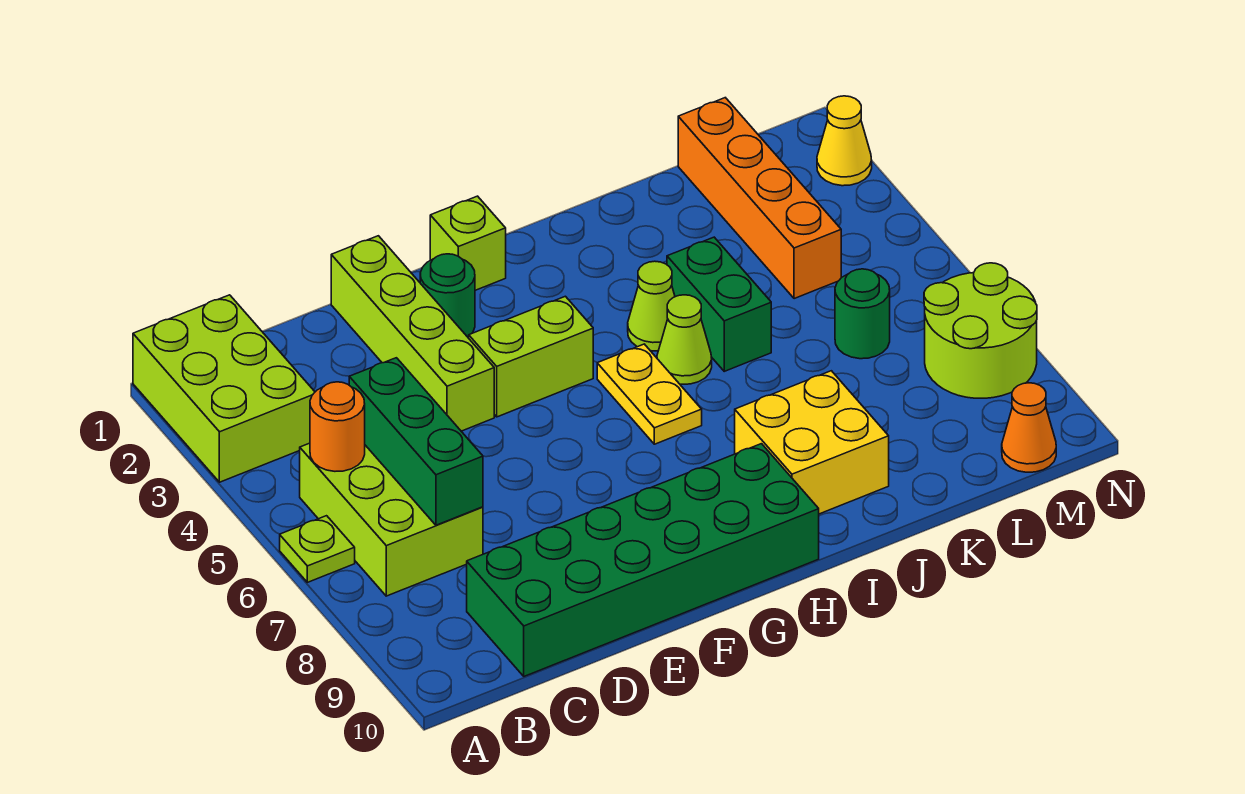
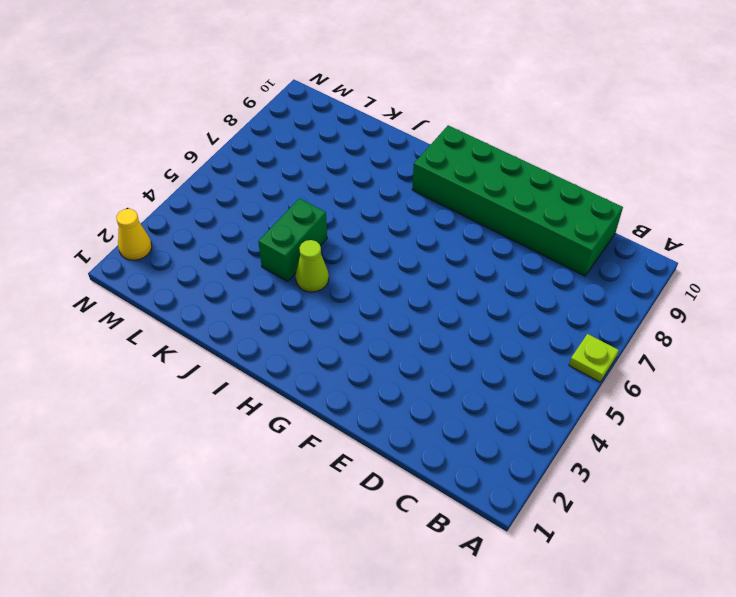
none -> lime brick A1:B3 level 1
none -> lime brick B5:C7 level 1
none -> lime brick E1:E4 level 1

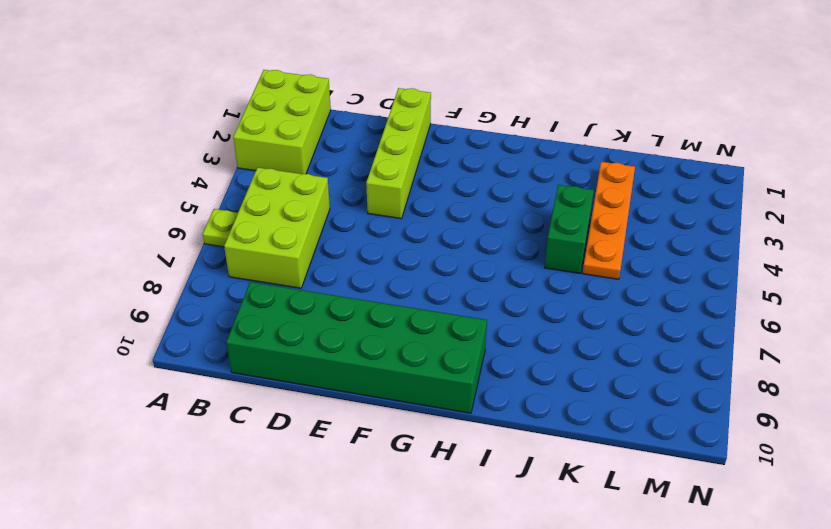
orange plate K2:K5 level 1 -> none
none -> green round brick F2 level 1
none -> lime brick F4:G4 level 1
none -> lime brick G1 level 1

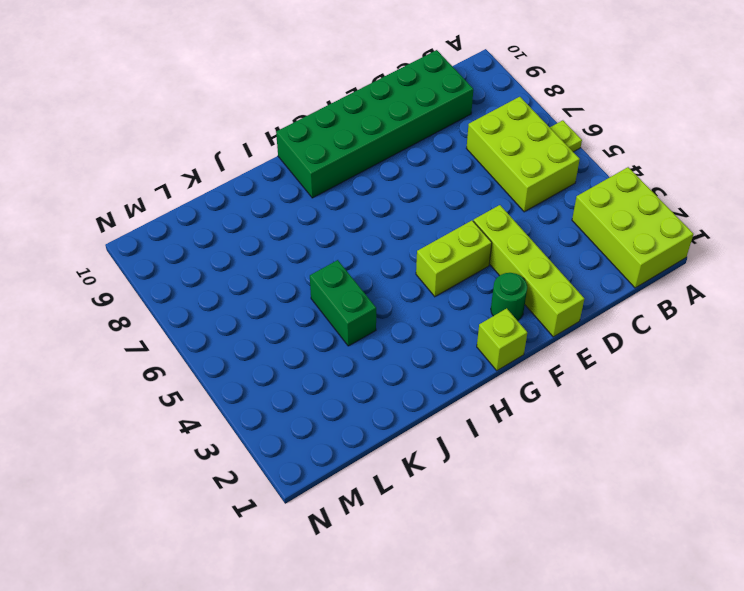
none -> yellow plate H5:H6 level 1
none -> lime cone I4 level 1
none -> lime cone I5 level 1

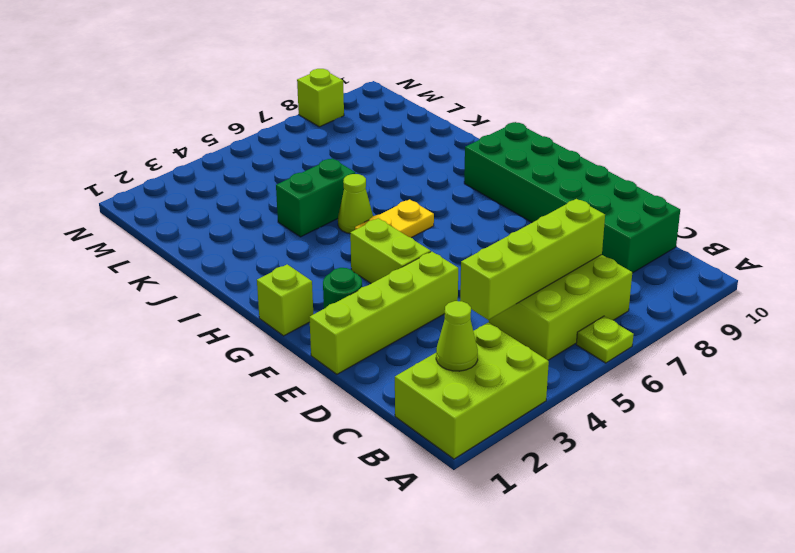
lime cone B2 level 2 -> lime cone I4 level 1
lime brick C4:C7 level 2 -> green brick C5:C7 level 2
lime brick N8 level 1 -> lime round brick M7:N8 level 1
none -> yellow brick I8:J9 level 1
none -> orange brick L1:L4 level 1
none -> green round brick L6 level 1

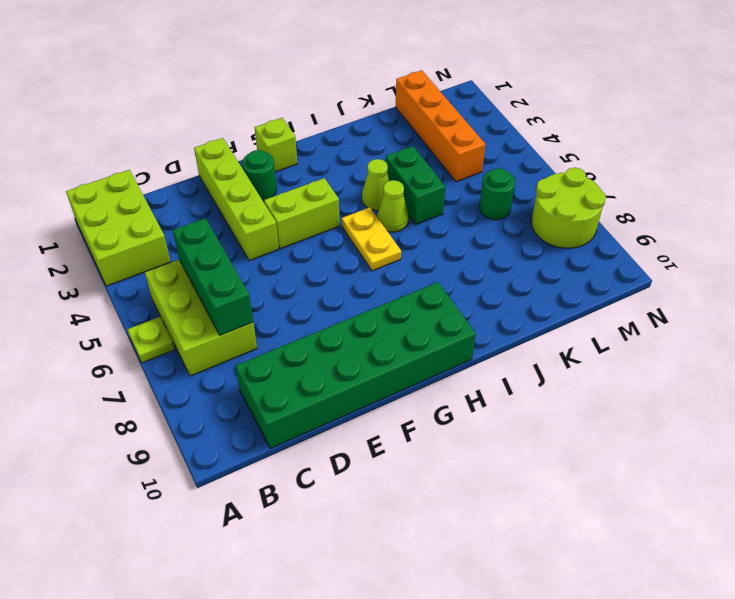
none -> yellow brick I8:J9 level 1
none -> orange cone M10 level 1
none -> yellow cone N2 level 1

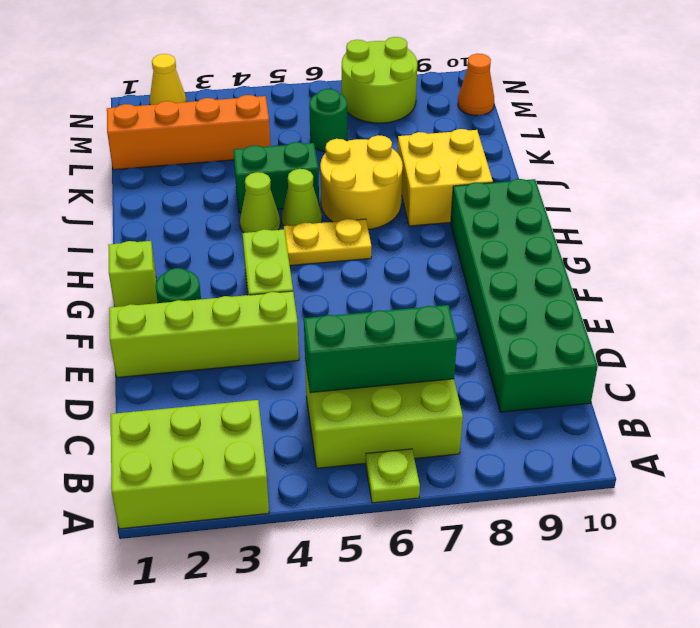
yellow round brick I6:J7 level 1 -> none
none -> orange round brick B5 level 2

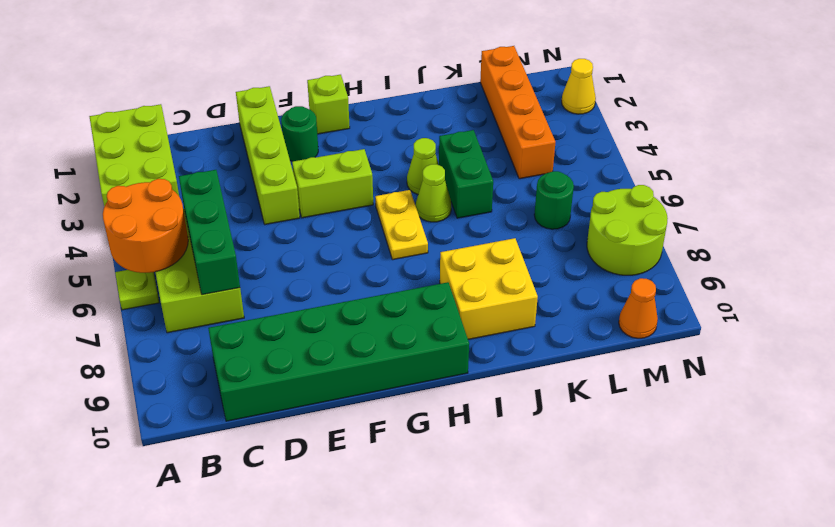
orange round brick A5:B6 level 2 -> orange round brick B5 level 2

